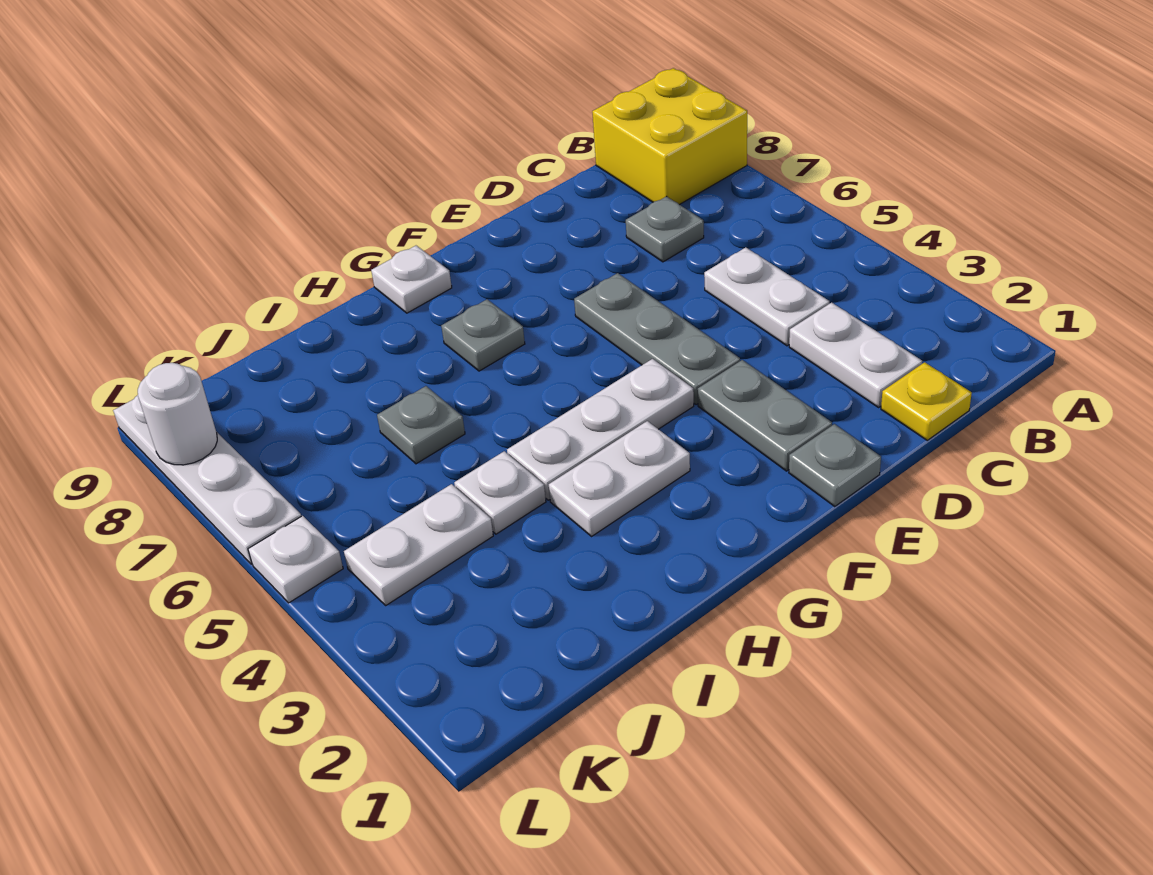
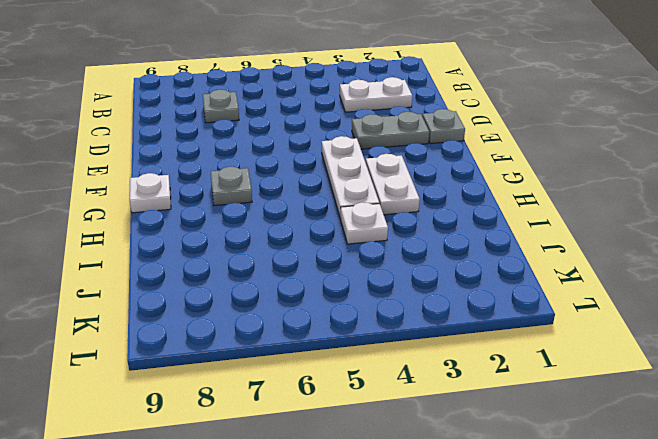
none -> yellow brick A8:B9 level 1
none -> yellow plate C1 level 1
none -> white plate C4:C5 level 1

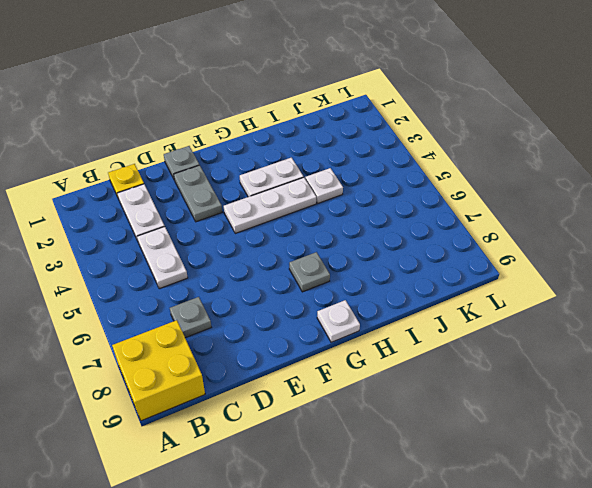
none -> grey plate E4:E6 level 1
none -> grey plate I6 level 1
none -> white plate J4:K4 level 1

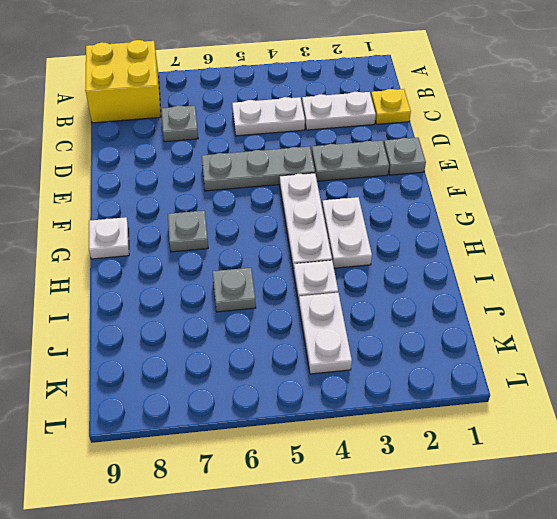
none -> white plate L5 level 1
none -> white plate L6:L9 level 1
none -> white round brick L8 level 2

